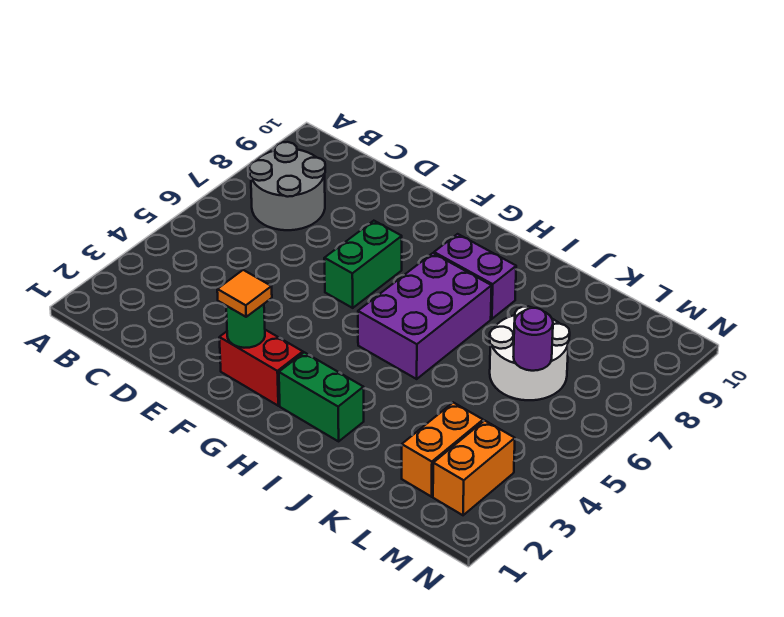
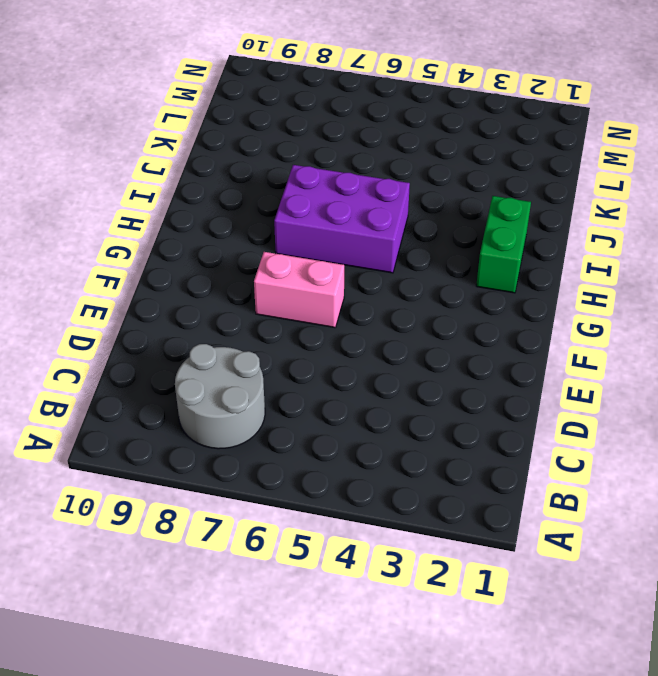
pink brick F6:F7 level 1 -> green brick F6:F7 level 1
none -> red brick F2:G2 level 1
none -> purple brick H8:I8 level 1
none -> white round brick K6:L7 level 1

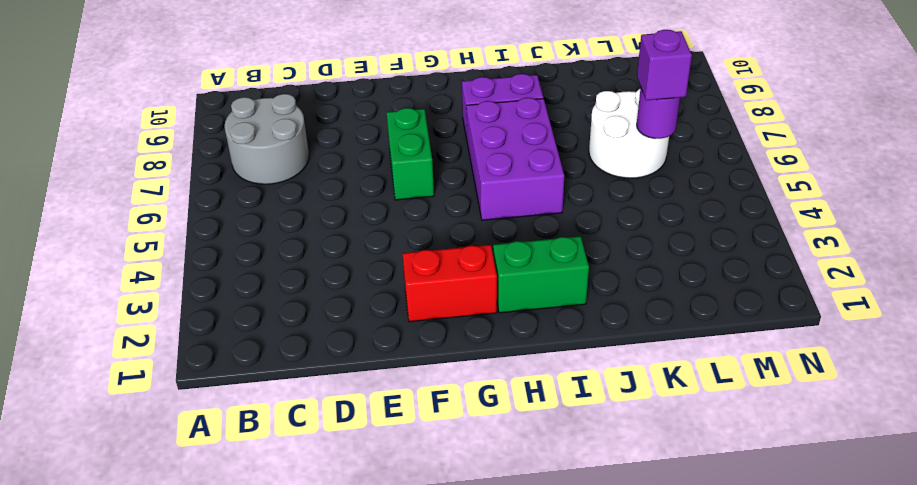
purple brick L6 level 3 -> none
none -> orange brick L2:L3 level 1
none -> orange brick M2:M3 level 1
none -> green round brick F2 level 2

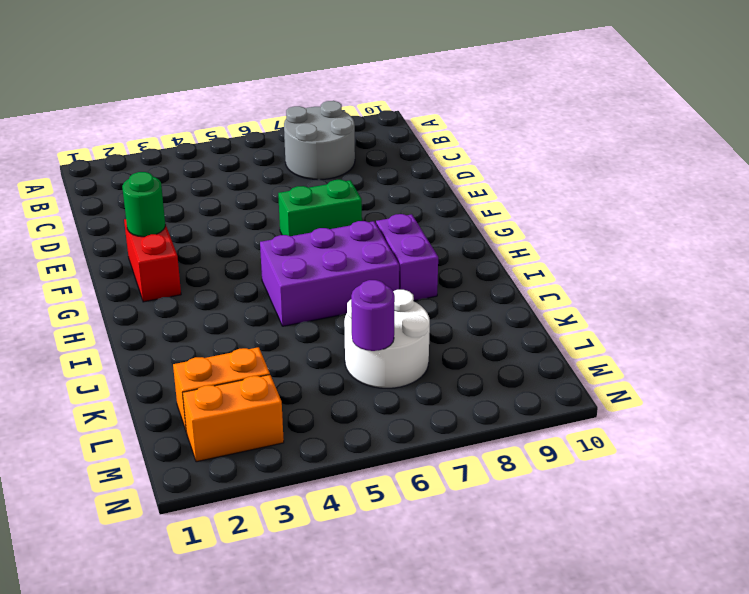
none -> green brick H2:I2 level 1
none -> orange tile F2 level 3

